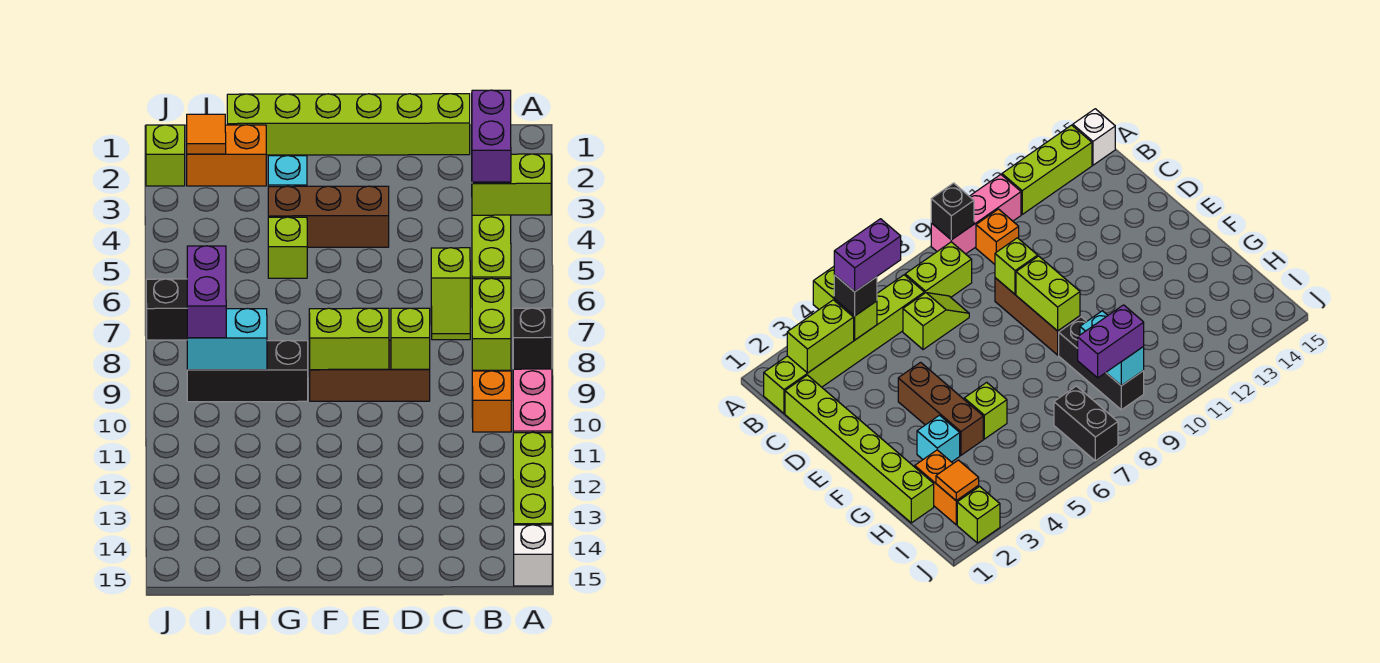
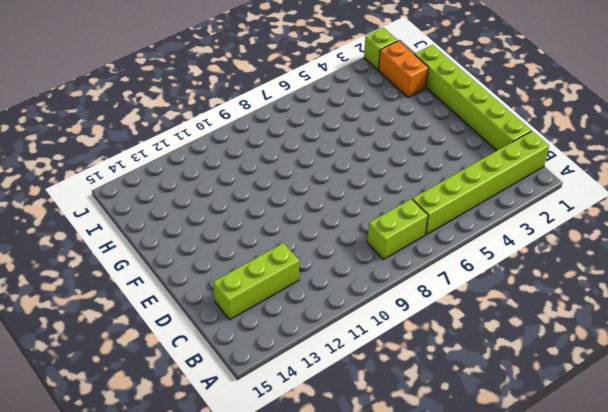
lime brick C12:C14 level 1 -> lime brick A12:A14 level 1
none -> pink brick A9:A11 level 1
none -> white brick A15 level 1
none -> orange brick B10 level 1

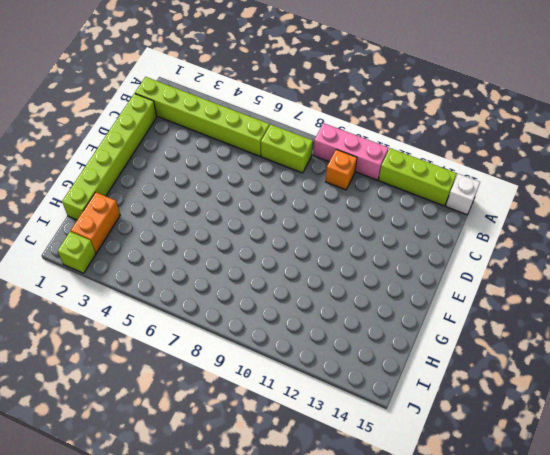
none -> lime slope C6:C7 level 1 top 6
none -> brown brick D9:F9 level 1
none -> brown brick E4:G4 level 1

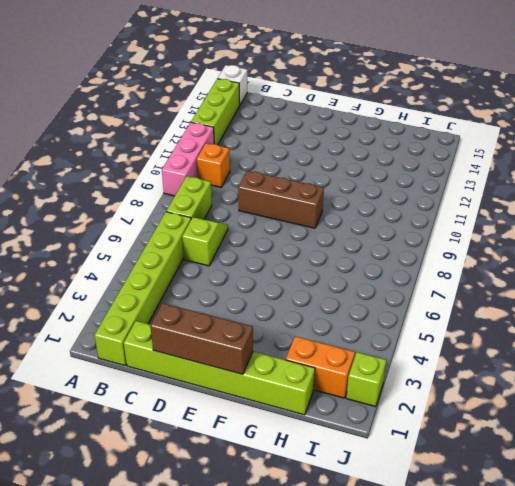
brown brick D1:F1 level 2 -> brown brick E4:G4 level 1
none -> cyan brick G3 level 1
none -> lime brick G5 level 1
none -> black brick G9:I9 level 1

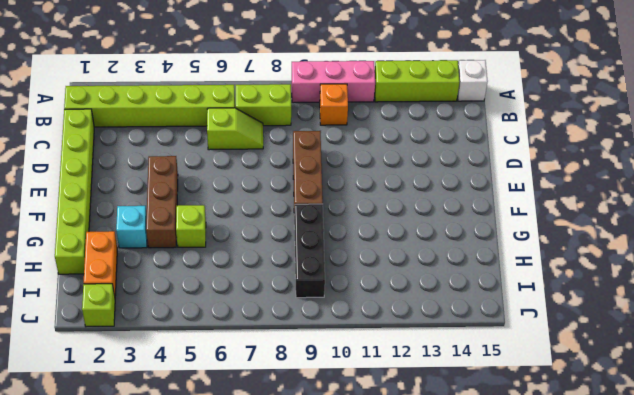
none -> black brick I7:J7 level 1
none -> lime brick A4:B4 level 2
none -> black brick A9 level 2

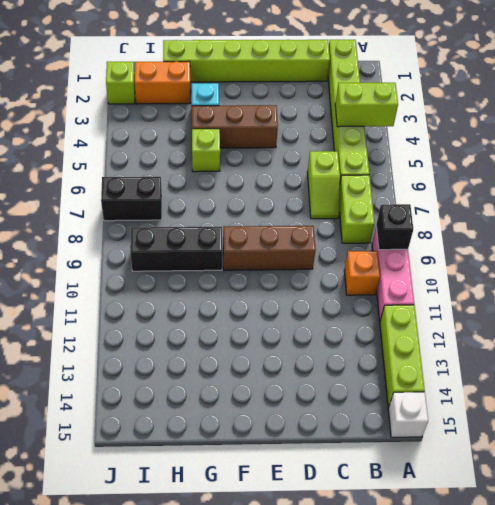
none -> lime brick B2:B3 level 2
none -> lime brick D9 level 2
none -> lime brick E9:F9 level 2

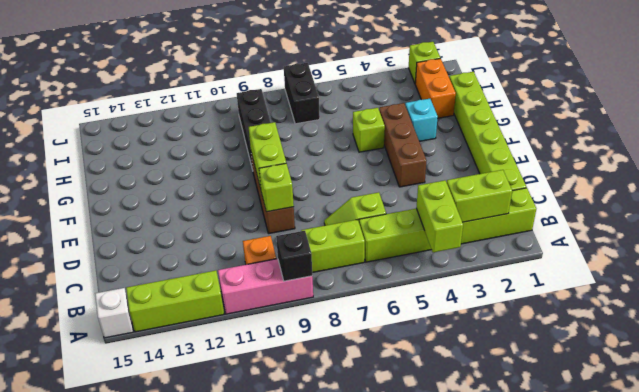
none -> cyan brick H9:I9 level 2
none -> orange tile I2 level 2
none -> black brick B4 level 3

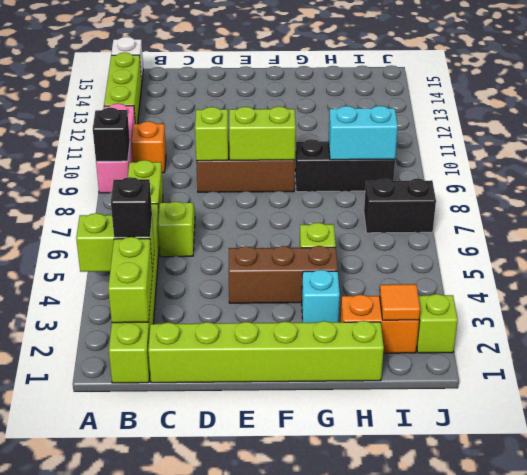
none -> purple brick I8:I9 level 3
none -> purple brick B4:B5 level 4

